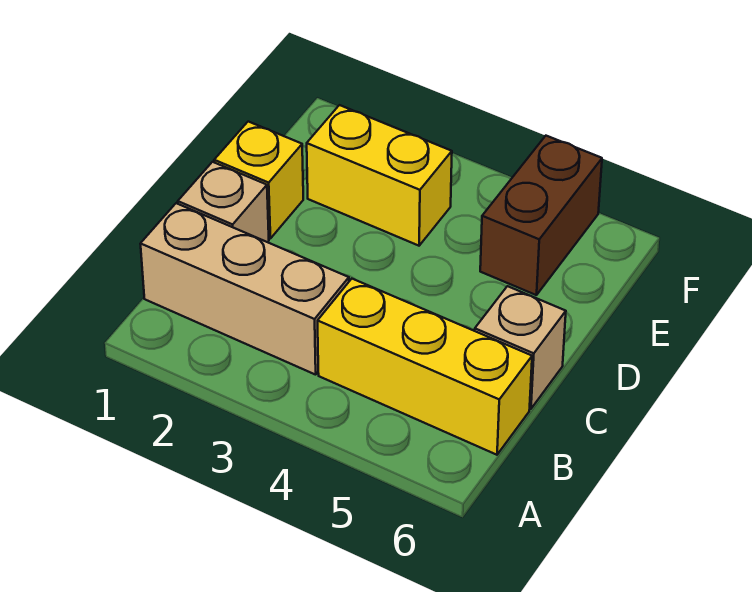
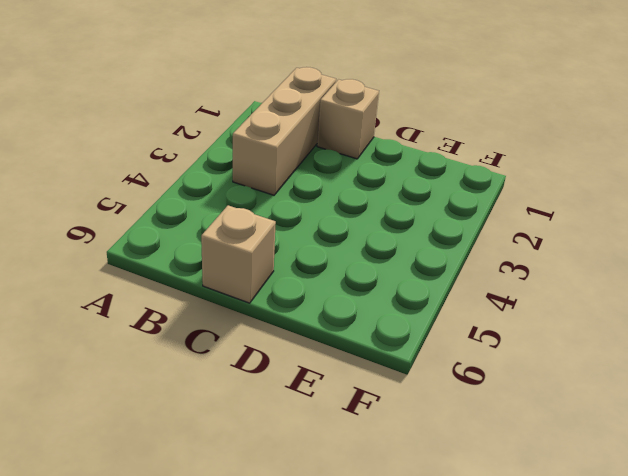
none -> yellow brick B4:B6 level 1
none -> yellow brick D1 level 1

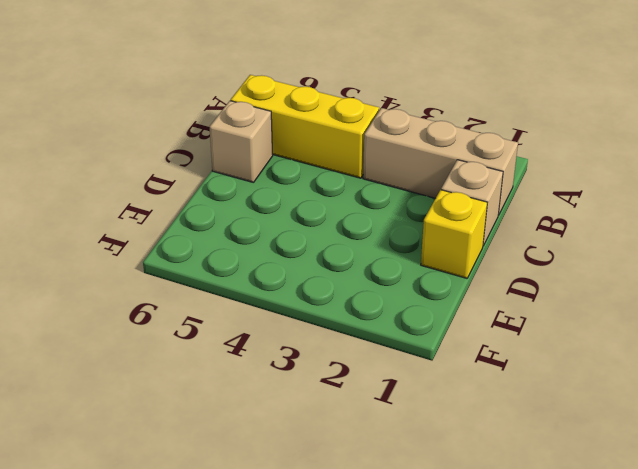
none -> yellow brick E2:E3 level 1
none -> brown brick E5:F5 level 1

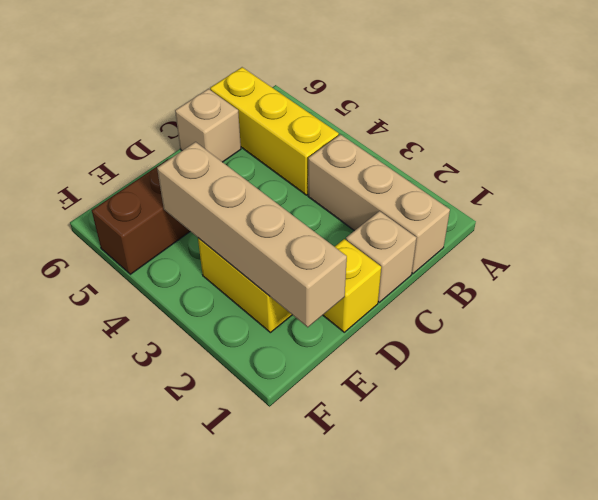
tan brick E1:E4 level 2 -> none

